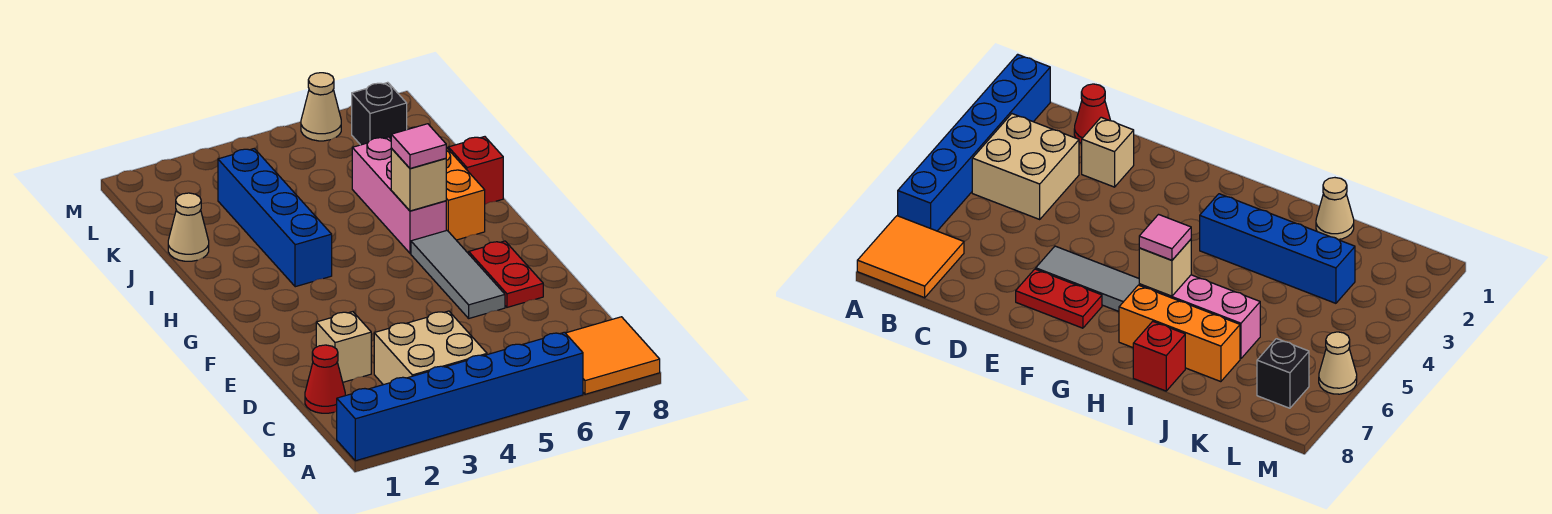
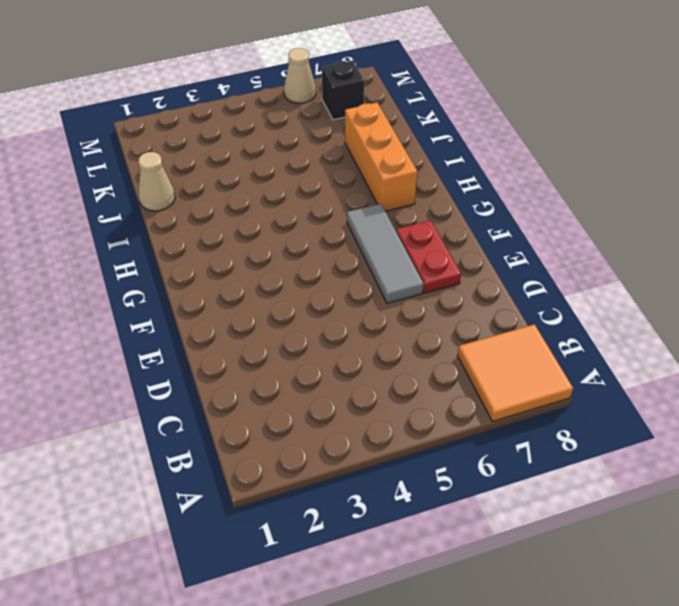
none -> blue brick A1:A6 level 1
none -> tan brick B3:C4 level 1
none -> red cone C1 level 1

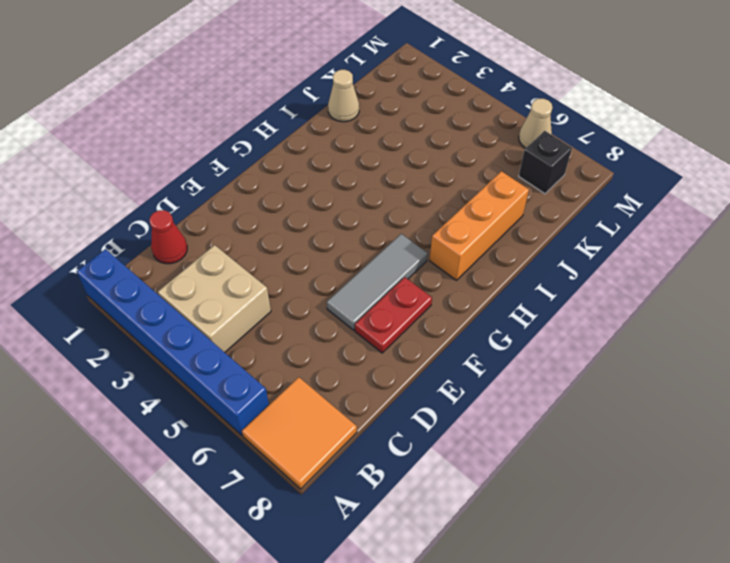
none -> tan brick D2 level 1
none -> blue brick H3:K3 level 1
none -> pink brick H6:J6 level 1

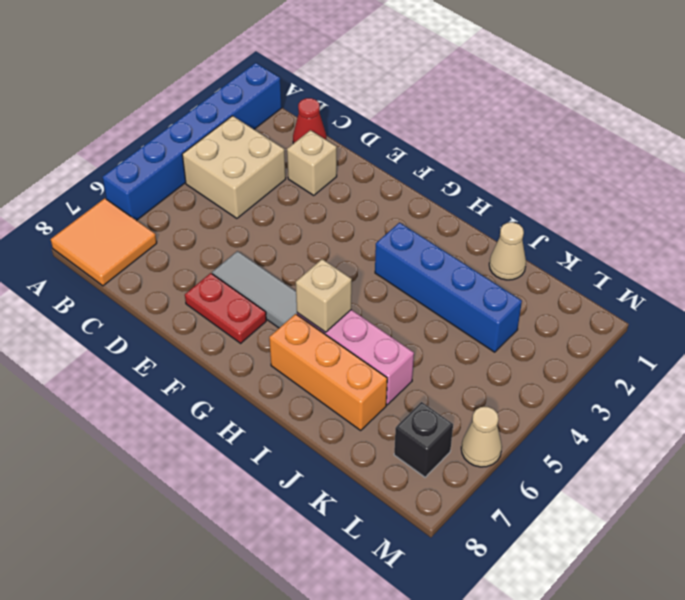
none -> red brick I8 level 1
none -> pink tile H6 level 3

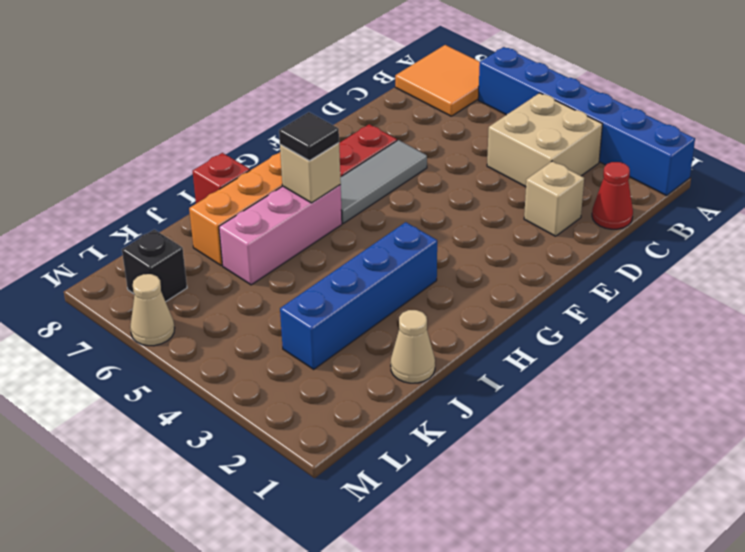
black tile H6 level 3 -> pink tile H6 level 3

